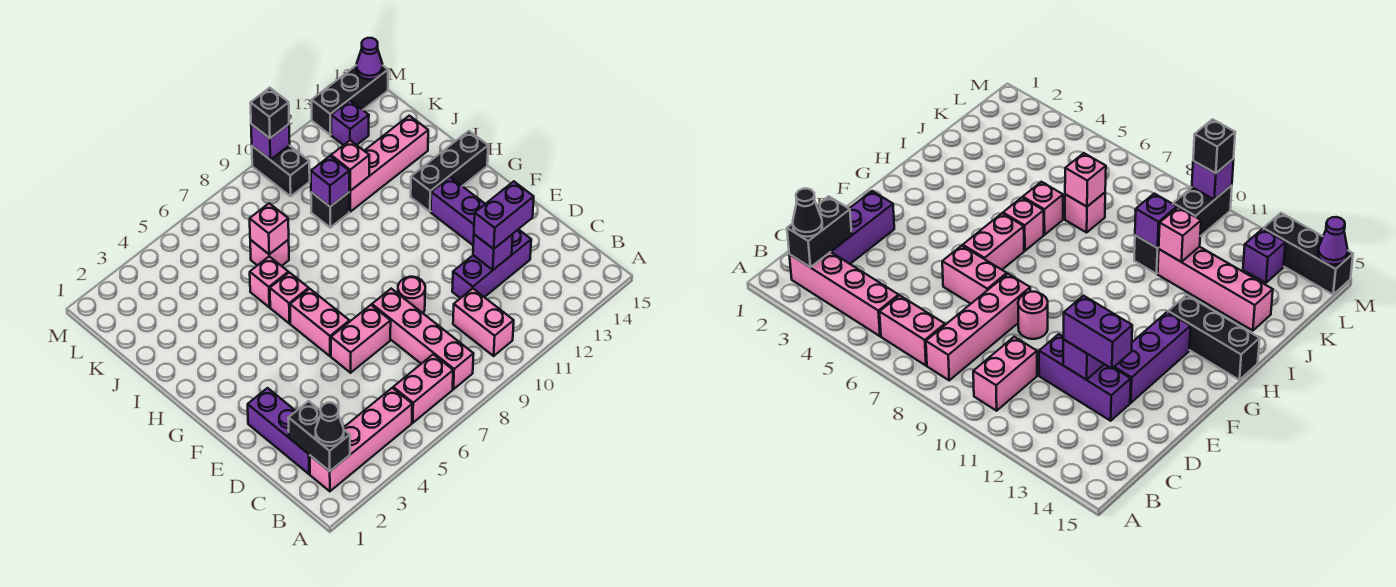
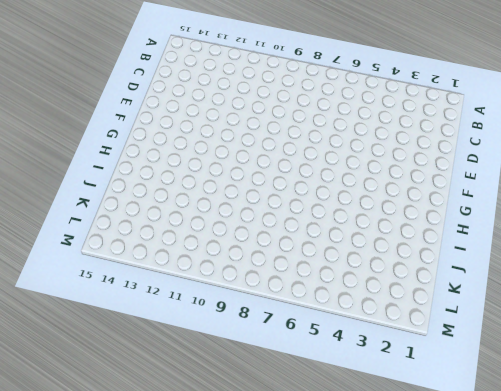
none -> pink brick B2:B5 level 1
none -> pink brick B6:B7 level 1
none -> pink brick B8:E8 level 1

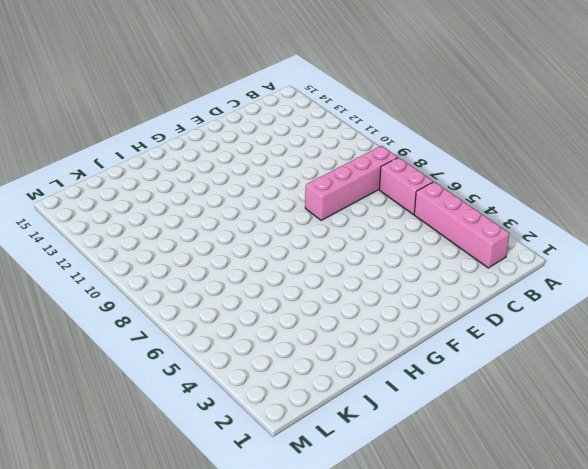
none -> pink brick B10:C10 level 1
none -> purple brick C2:E2 level 1
none -> purple brick D11:D13 level 1

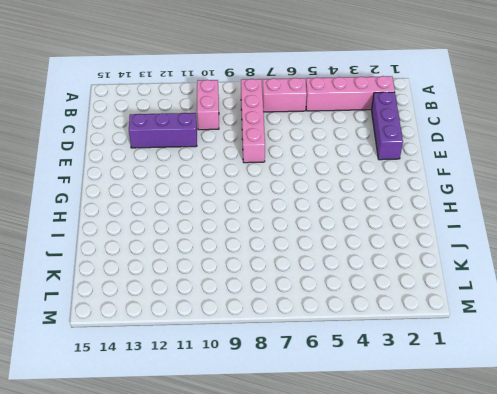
none -> pink brick E6:E7 level 1
none -> pink round brick E9 level 1
none -> purple brick E13:G13 level 1

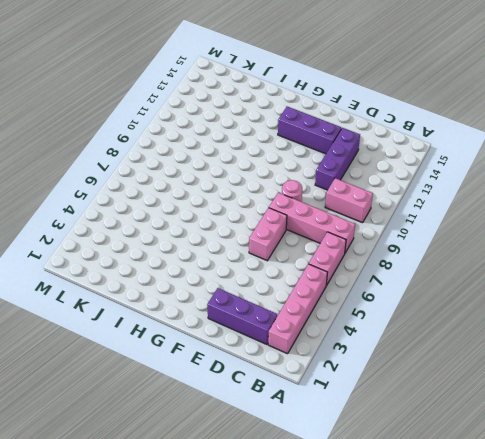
none -> pink brick F6:G6 level 1
none -> pink brick H6 level 1
none -> black brick H13:H15 level 1

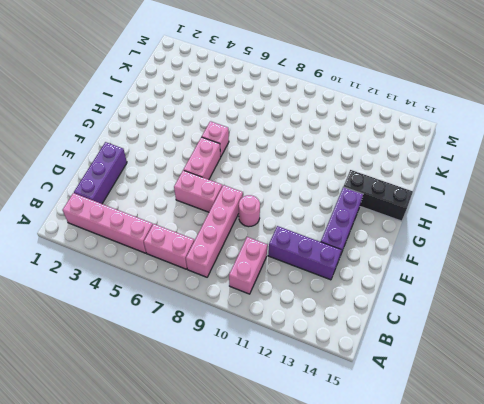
none -> pink brick I6 level 1
none -> pink brick J7 level 1
none -> black brick J10 level 1

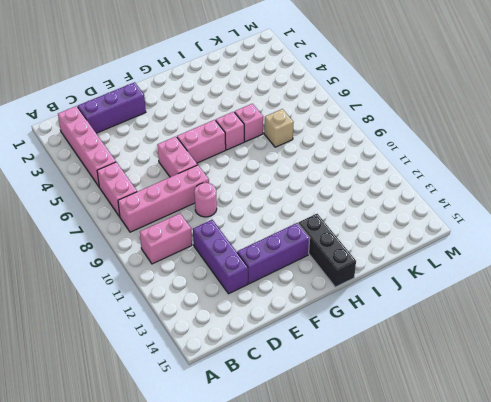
tan brick J7 level 1 -> pink brick J7 level 1
none -> black brick J10 level 1
none -> pink brick J11:J14 level 1
none -> black brick L10:M10 level 1

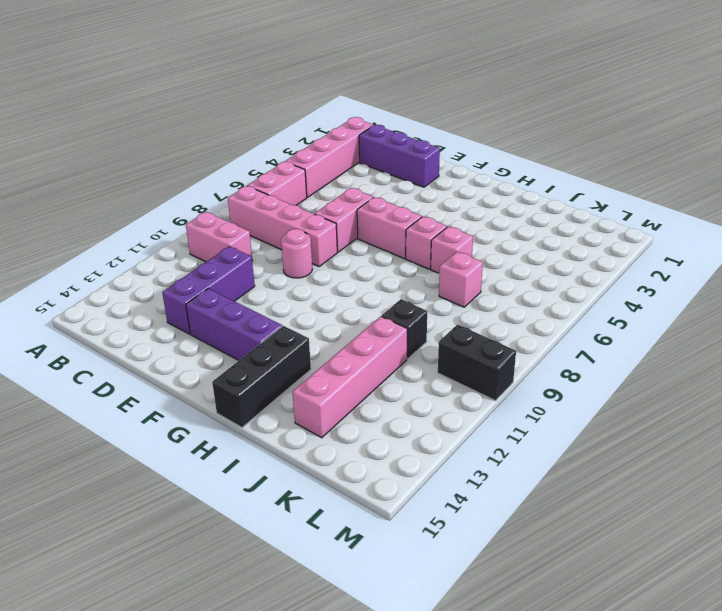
none -> purple brick L13 level 1
none -> black brick M13:M15 level 1
none -> black brick B2:C2 level 2

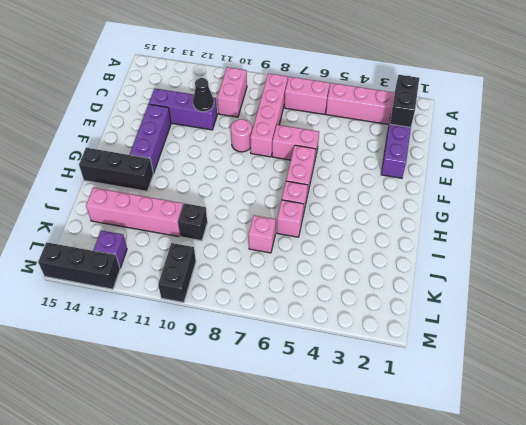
black cone D11 level 2 -> black cone B2 level 3
none -> purple brick D12 level 2
none -> pink brick J7 level 2
none -> purple brick J10 level 2

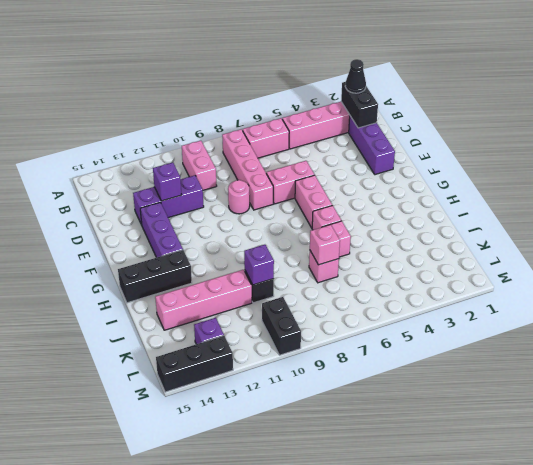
none -> pink brick J11 level 2
none -> purple brick M10 level 2
none -> purple cone M15 level 2

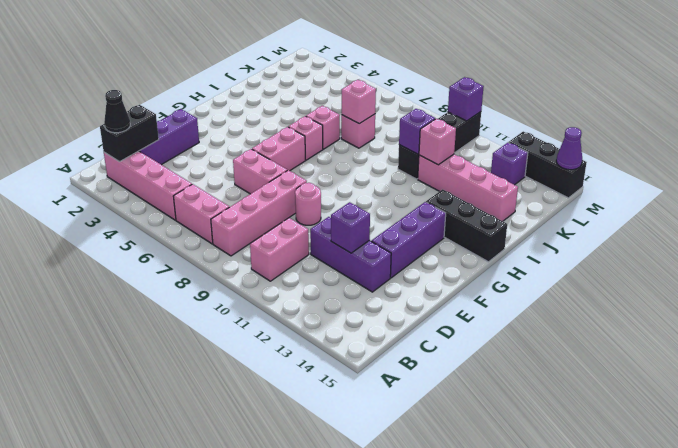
none -> purple brick D12:D13 level 3
none -> black brick M10 level 3

